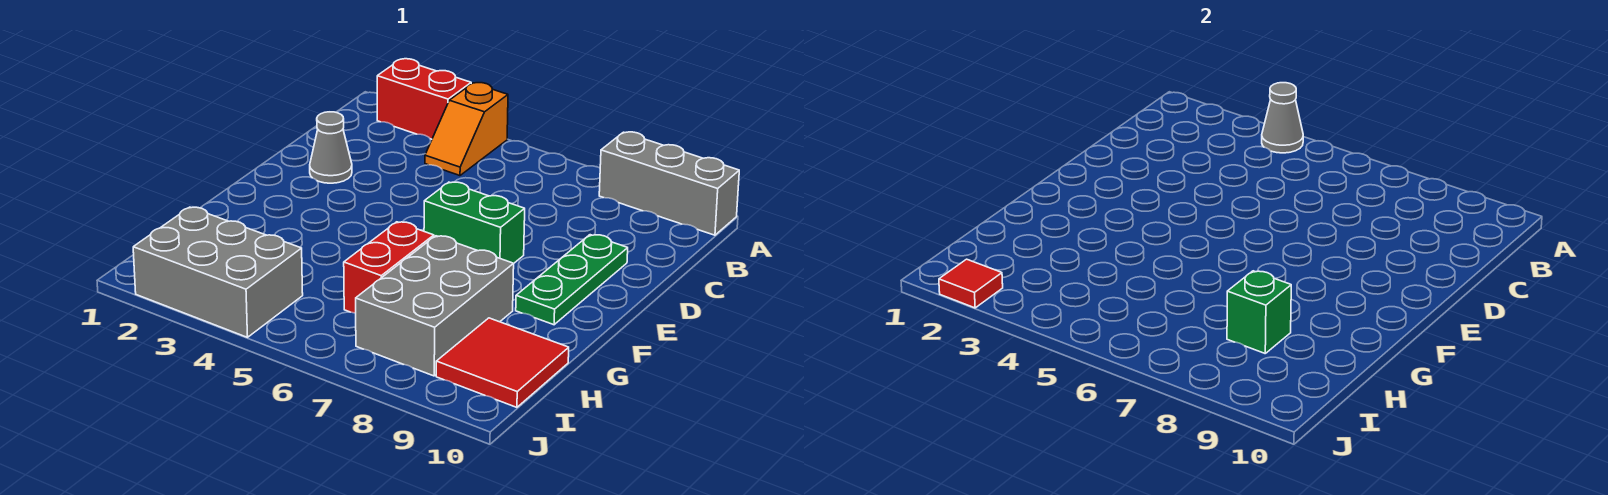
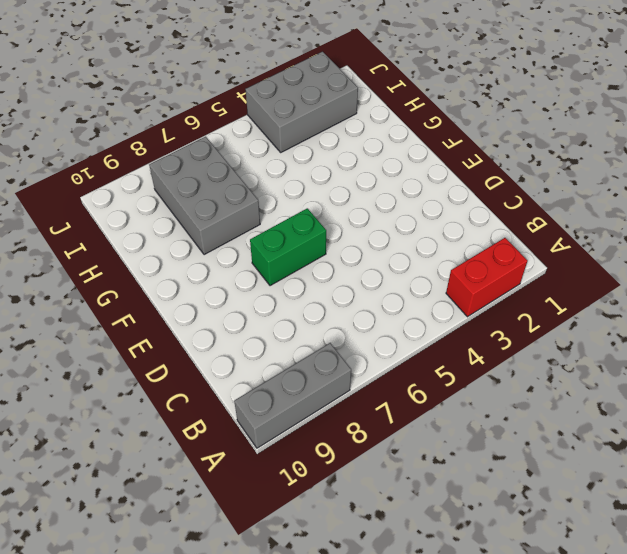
none -> orange slope A4:B4 level 1 top A
none -> grey cone D2 level 1
none -> green plate D9:F9 level 1

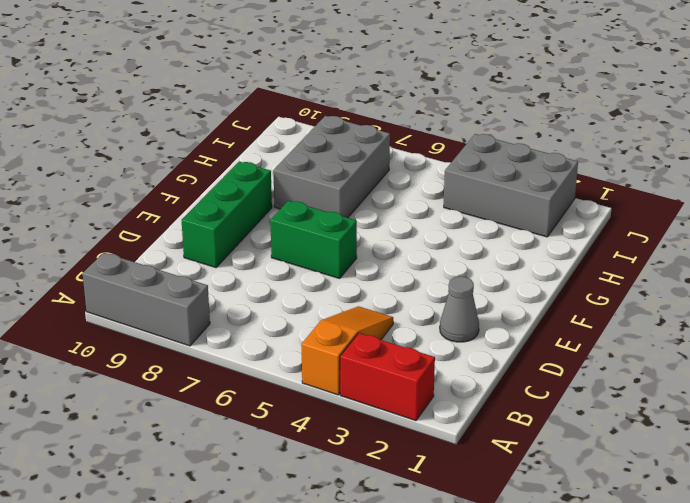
orange slope A4:C4 level 1 top A -> orange slope A4:B4 level 1 top A
green brick D9:F9 level 1 -> green plate D9:F9 level 1
none -> red brick G6:H6 level 1
none -> red tile H9:I10 level 1
none -> grey cone A4 level 2

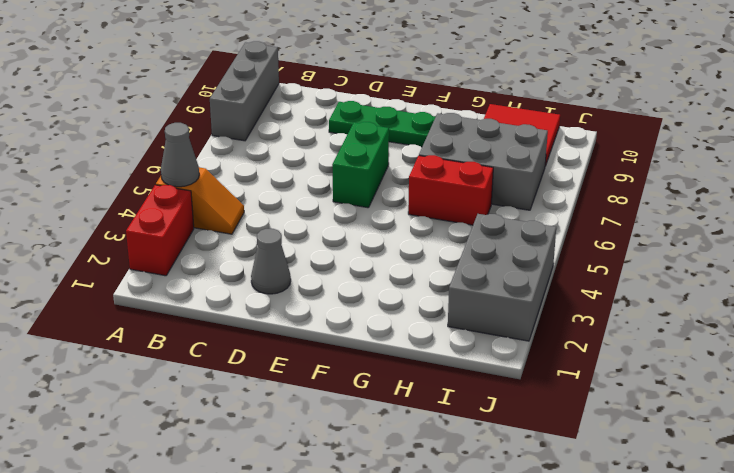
none -> green brick H8 level 2
none -> red tile J2 level 2

